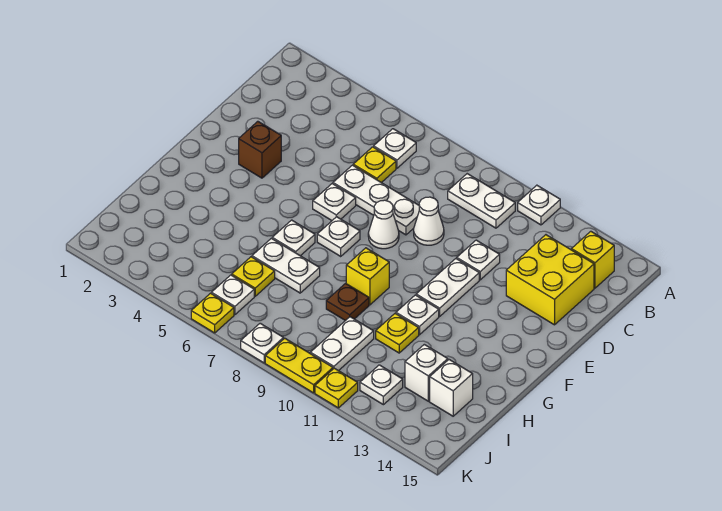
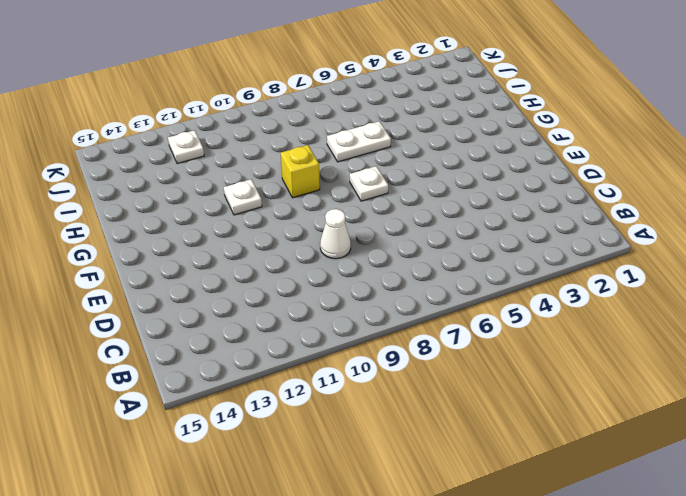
none -> white plate A11 level 1
none -> white plate B6 level 1
none -> white plate B9:B10 level 1
none -> yellow brick B14 level 1

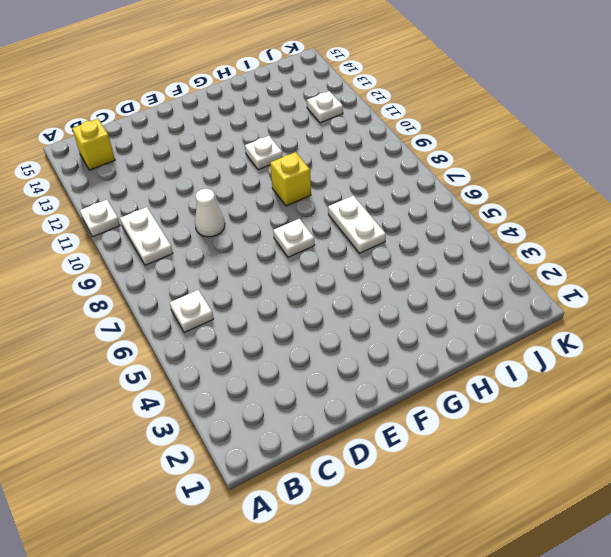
none -> yellow plate C6 level 1
none -> yellow brick C13:D14 level 1
none -> white plate D6:D8 level 1
none -> white plate D11 level 1

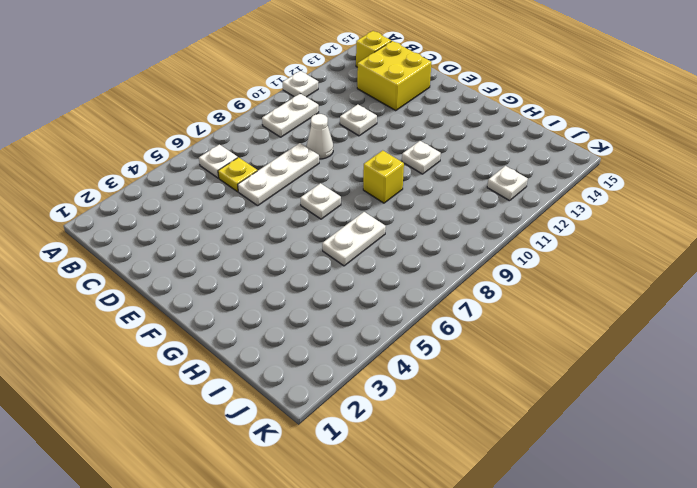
none -> brown brick E3 level 1
none -> white plate E6 level 1
none -> white cone E8 level 1
none -> white plate E11:F11 level 1

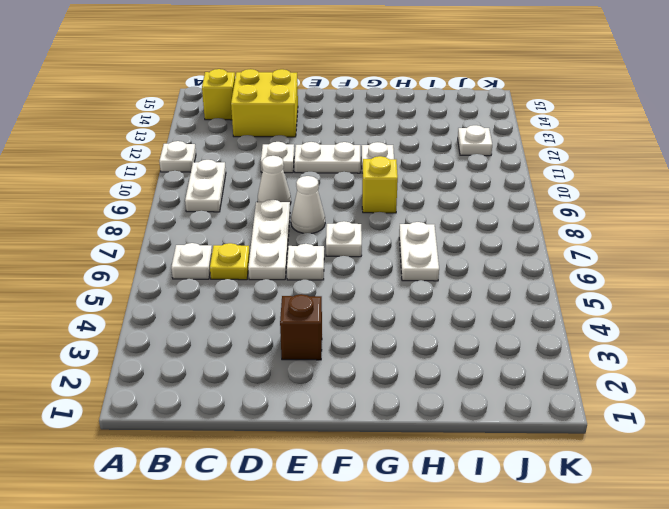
none -> white plate G6 level 1
none -> brown plate H9 level 1
none -> yellow plate H11 level 1
none -> yellow plate I6 level 1

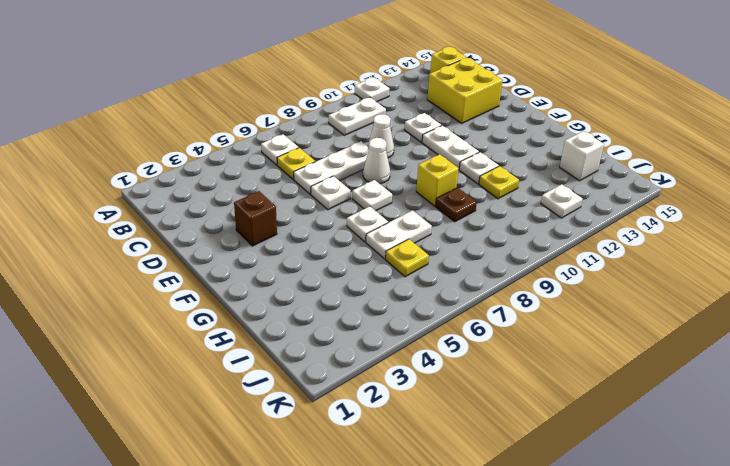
none -> white plate I10:J10 level 1
none -> white brick I13 level 1
none -> white plate J6 level 1
none -> yellow plate K6 level 1

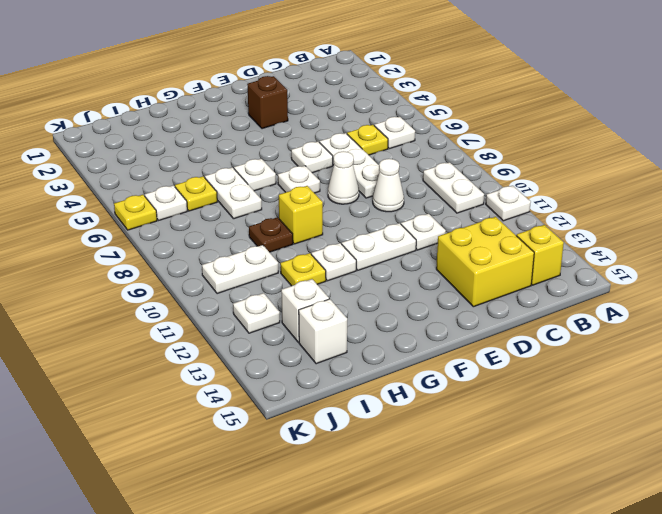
none -> white plate K8 level 1
none -> yellow plate K9:K10 level 1
none -> yellow plate K11 level 1

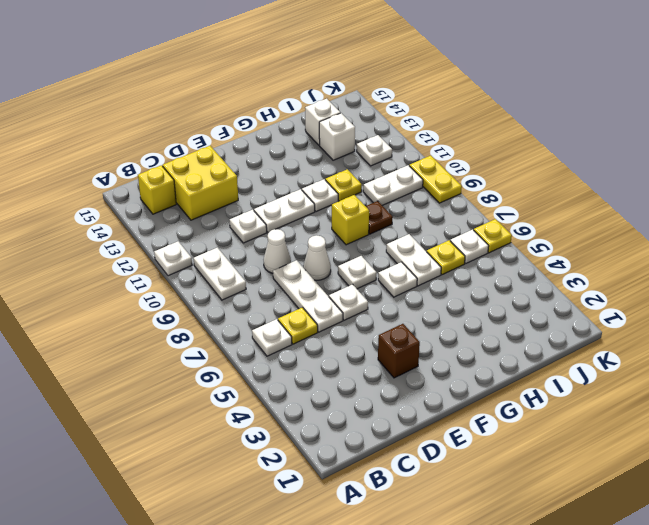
none -> white plate K8 level 1
none -> yellow plate K11 level 1

